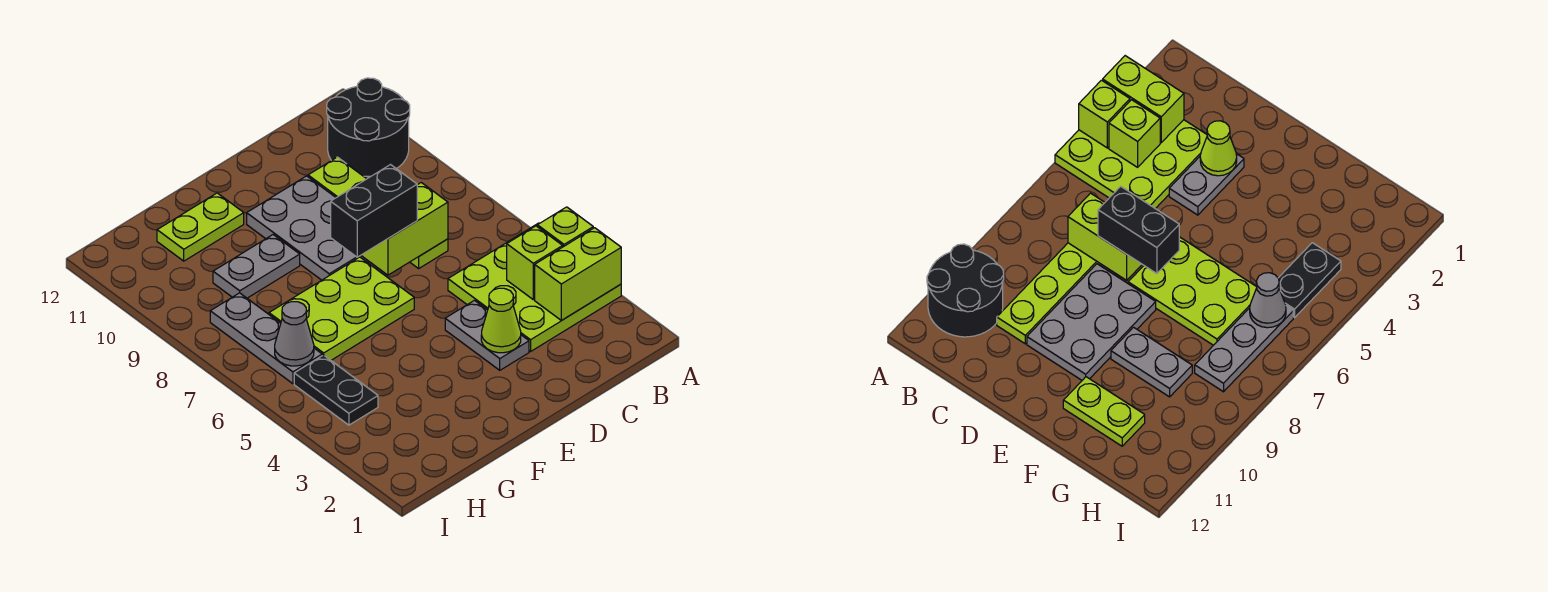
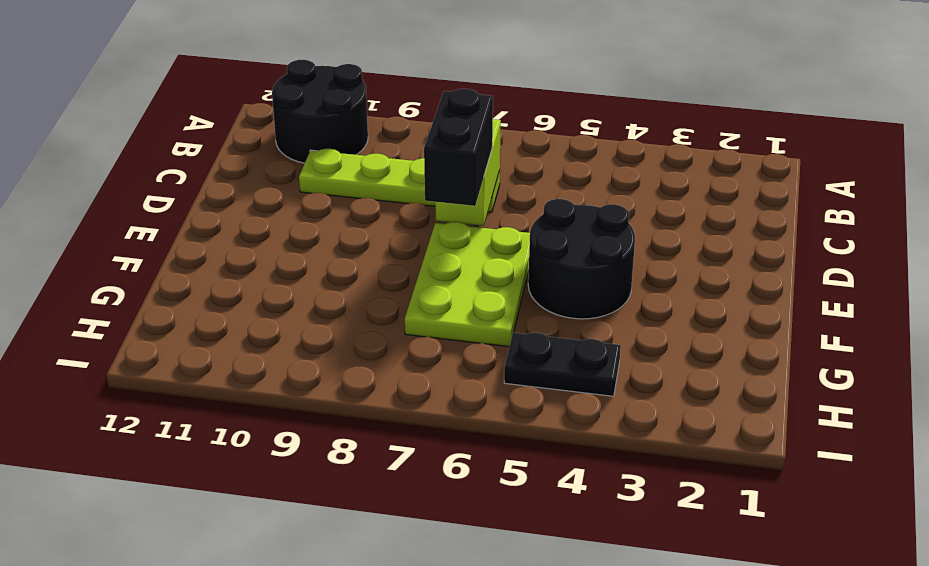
black round brick E4:F5 level 1 -> none
none -> lime plate A3:C5 level 1
none -> grey plate D3:D4 level 1
none -> grey plate D8:E10 level 1

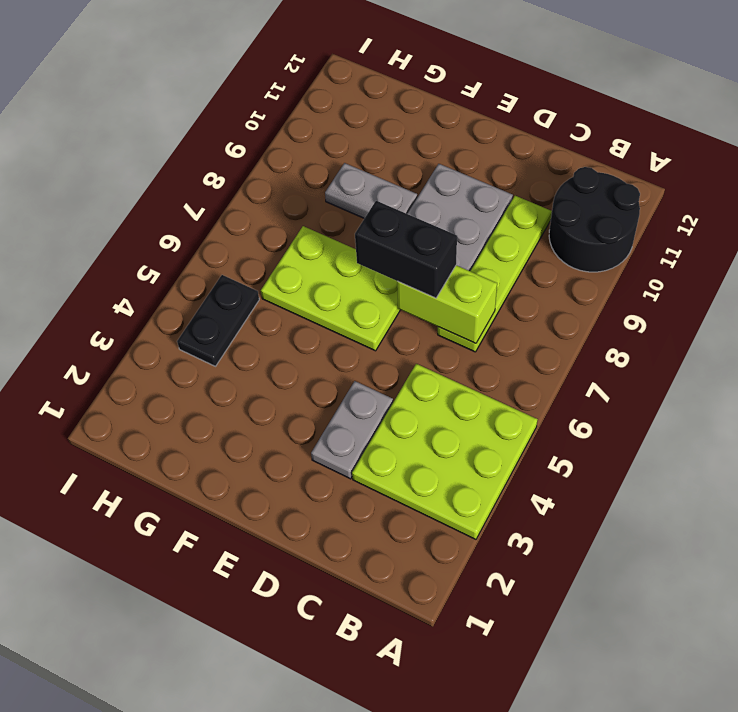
none -> lime plate F11:G11 level 1
none -> grey plate H6:H8 level 1
none -> lime brick A3:B3 level 2

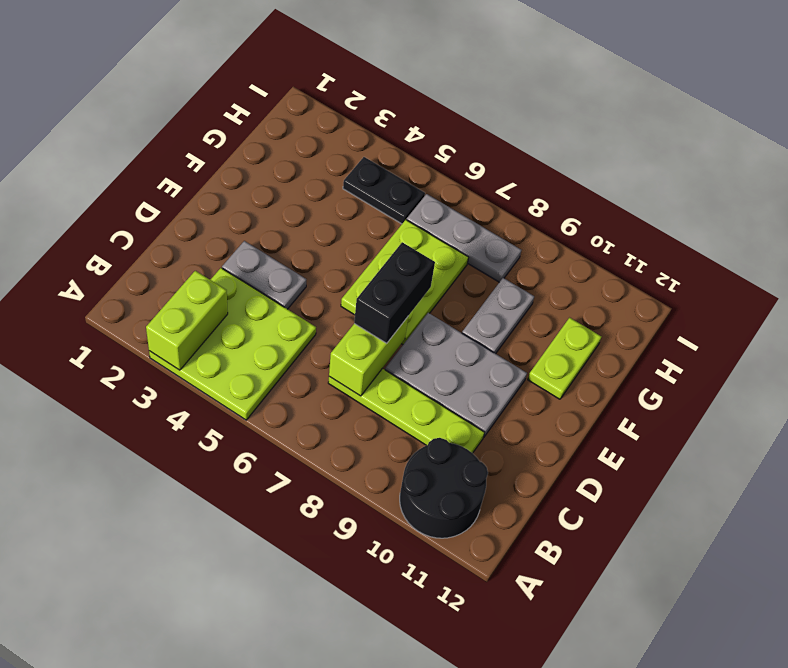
none -> lime brick A4 level 2
none -> lime brick B4 level 2
none -> lime cone D3 level 2

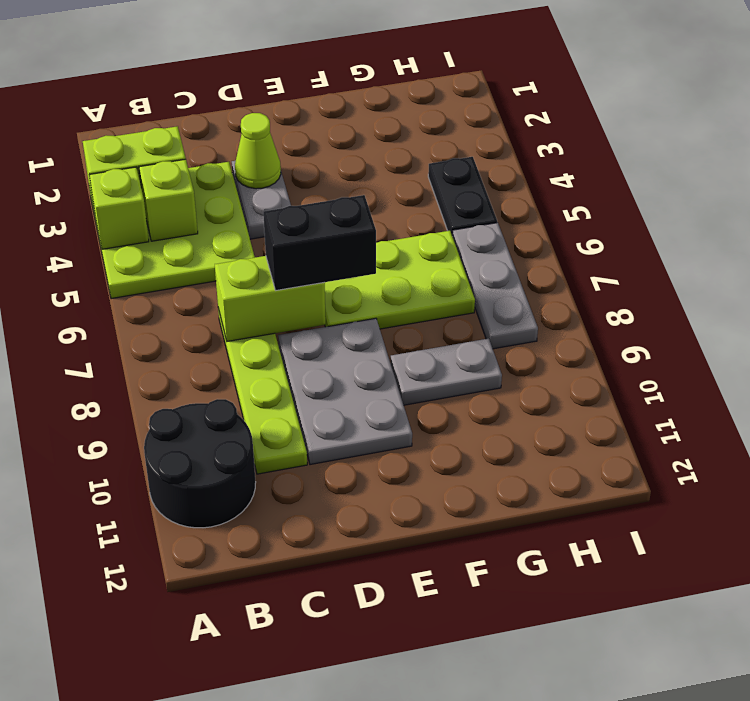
none -> lime plate F11:G11 level 1
none -> grey cone H6 level 2

